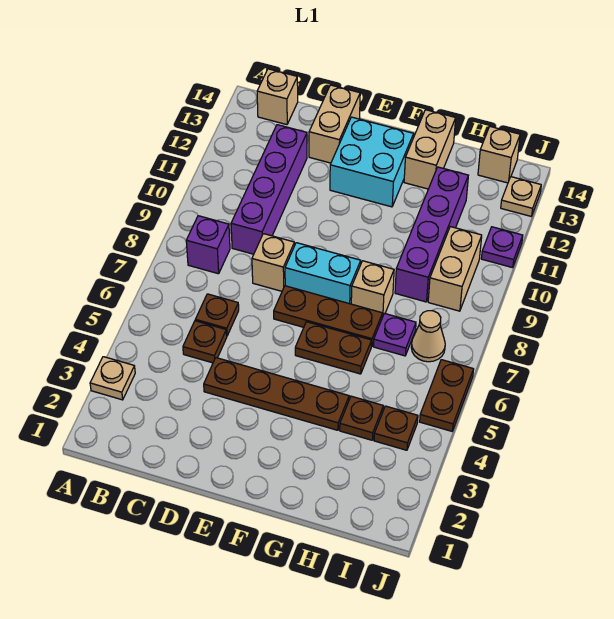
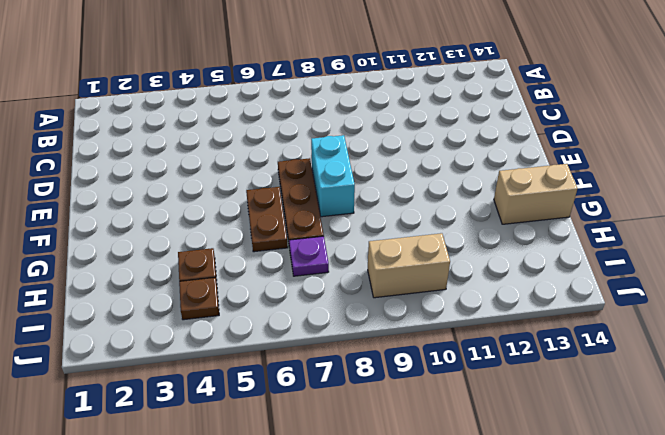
none -> tan plate A3 level 1
none -> purple brick B8 level 1
none -> tan brick B14 level 1

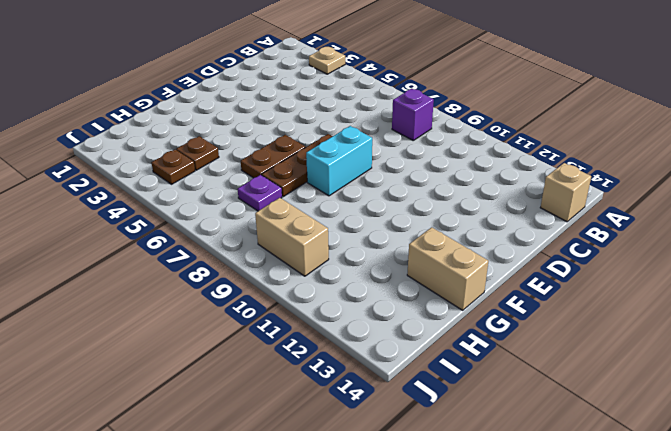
none -> brown plate C5 level 1
none -> brown plate C6 level 1
none -> purple brick C9:C12 level 1

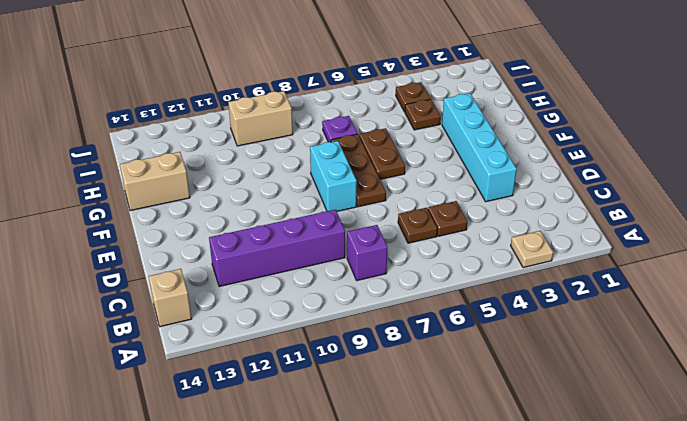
cyan brick D3:G3 level 1 -> none
none -> brown plate D4:G4 level 1
none -> tan brick D8 level 1
none -> tan brick D13:D14 level 1

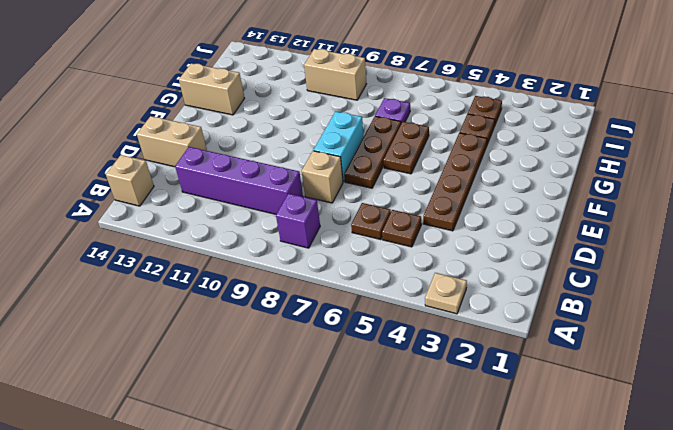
none -> cyan brick E12:F13 level 1
none -> tan brick G8 level 1
none -> purple brick H9:H12 level 1

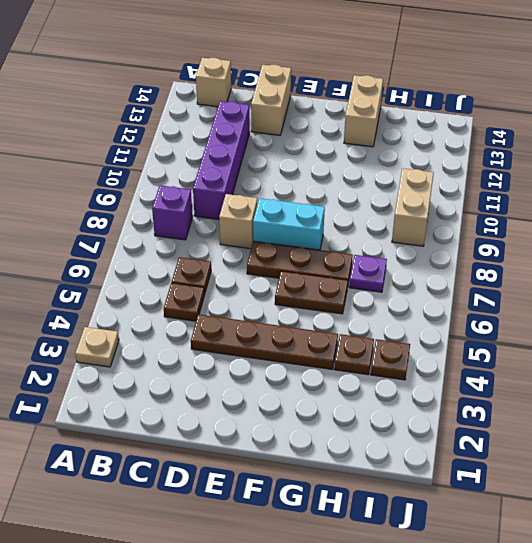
none -> cyan brick E12:F13 level 1
none -> tan brick G8 level 1
none -> purple brick H9:H12 level 1

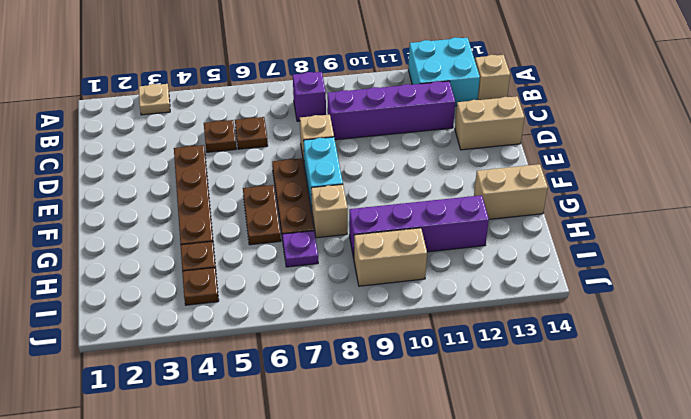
cyan brick A12:B13 level 1 -> cyan brick E12:F13 level 1
none -> tan cone I7 level 1
none -> tan brick I14 level 1
none -> brown plate J5:J6 level 1

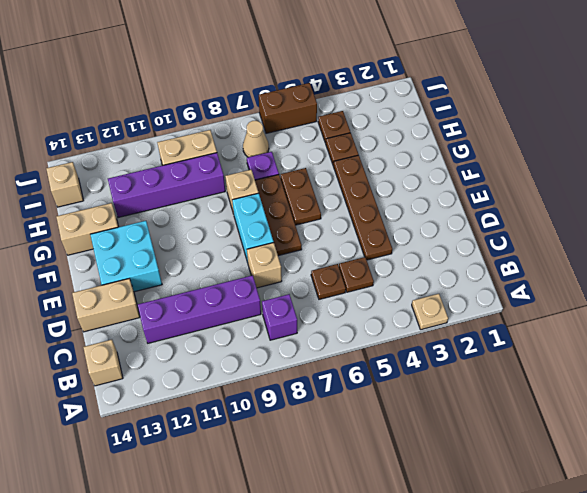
brown brick J5:J6 level 1 -> brown plate J5:J6 level 1
none -> purple plate J11 level 1
none -> tan plate J13 level 1

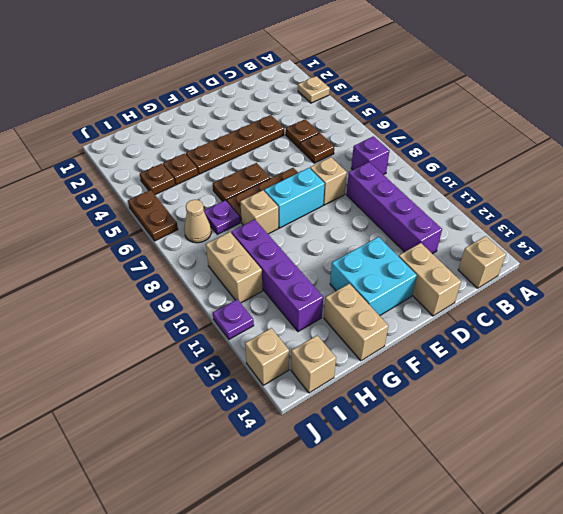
tan brick J13 level 1 -> tan plate J13 level 1

